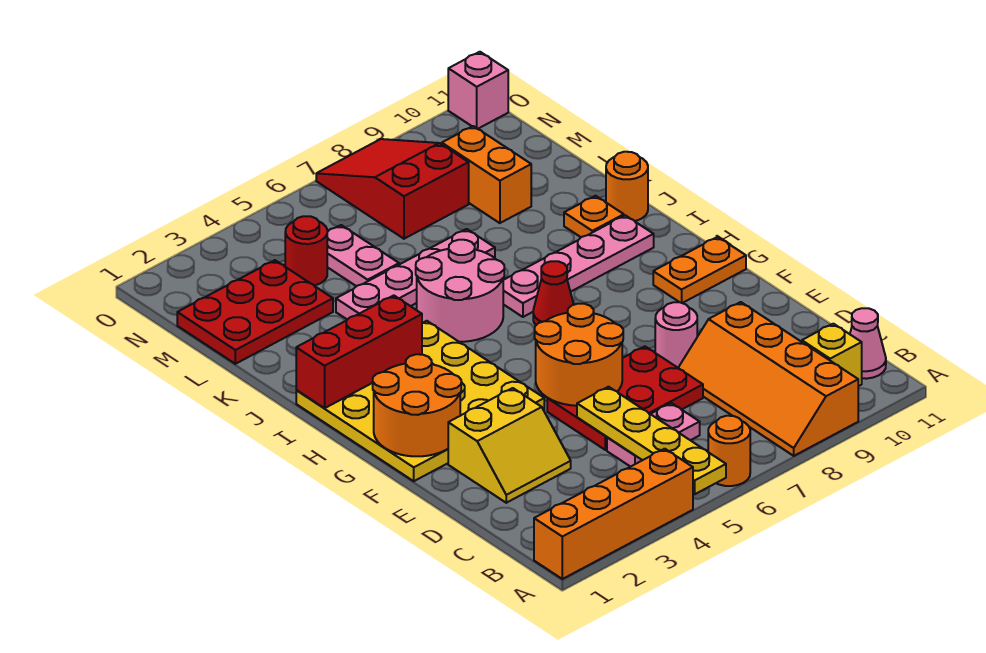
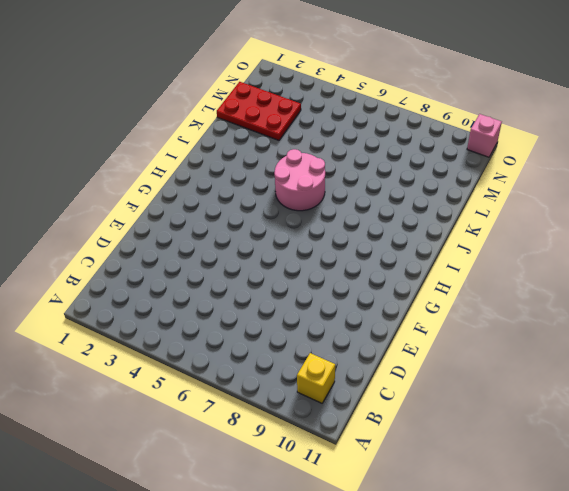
none -> orange brick A1:A4 level 1
none -> orange round brick A6 level 1
none -> orange slope A8:D9 level 1 top 9

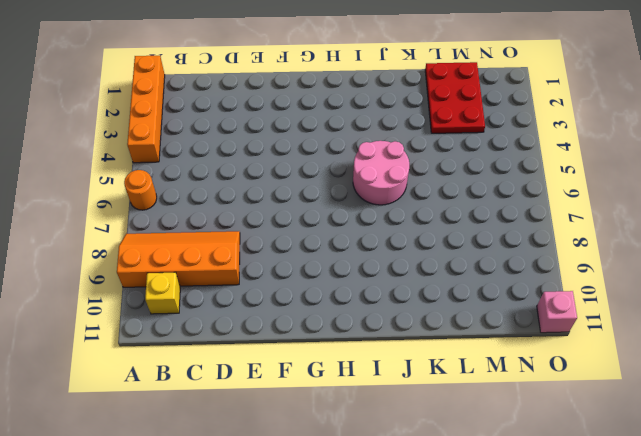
none -> pink cone B11 level 1
none -> pink plate C5:C6 level 1
none -> yellow slope D2:E3 level 1 top E

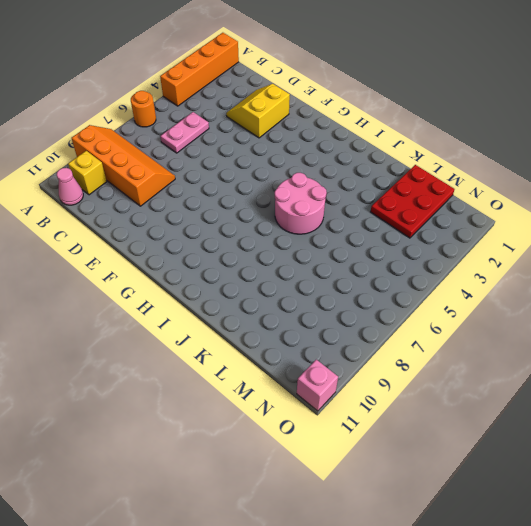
none -> red plate D5:E7 level 1
none -> pink round brick E8 level 1
none -> yellow plate F1:I4 level 1

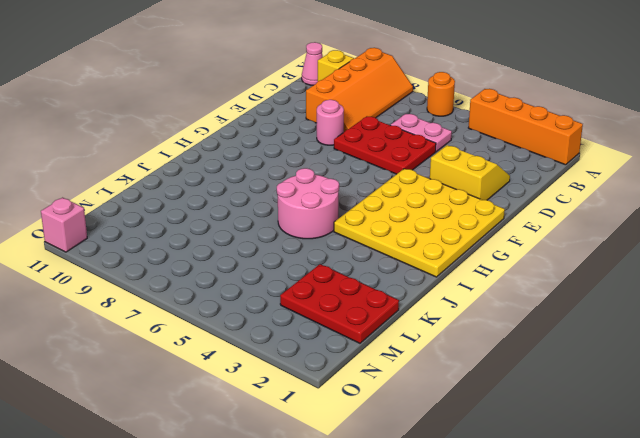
none -> orange plate G10:G11 level 1
none -> red cone H7 level 1
none -> pink plate I7:I10 level 1

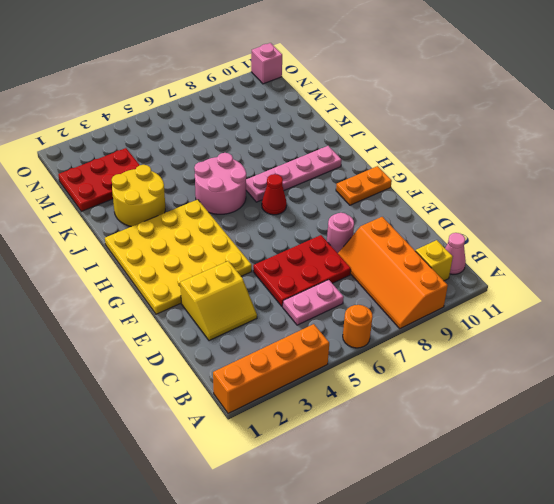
yellow round brick J2:K3 level 1 -> none
none -> orange plate J10 level 1
none -> orange round brick J11 level 1
none -> pink plate K4:K7 level 1

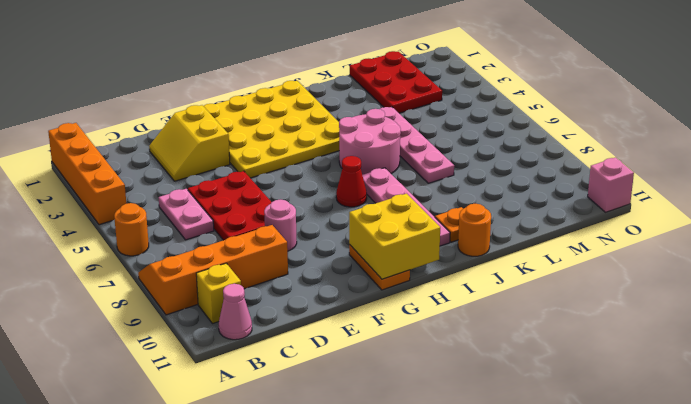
yellow brick G10:H11 level 2 -> none
none -> pink plate L5:M5 level 1
none -> orange brick L9:M9 level 1
none -> red round brick M4 level 1

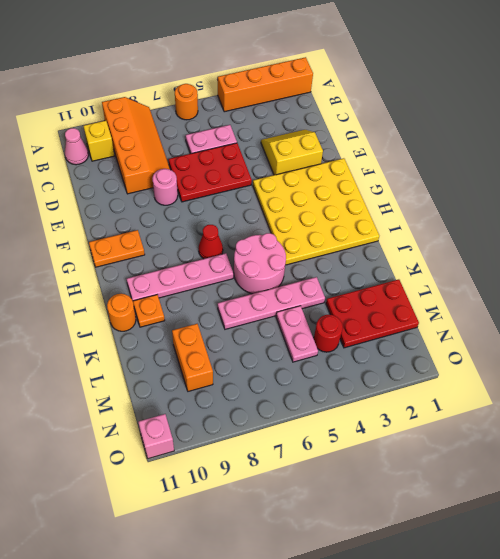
none -> red slope M7:O8 level 1 top M
none -> yellow plate A5:D5 level 2
none -> orange round brick E5:F6 level 2

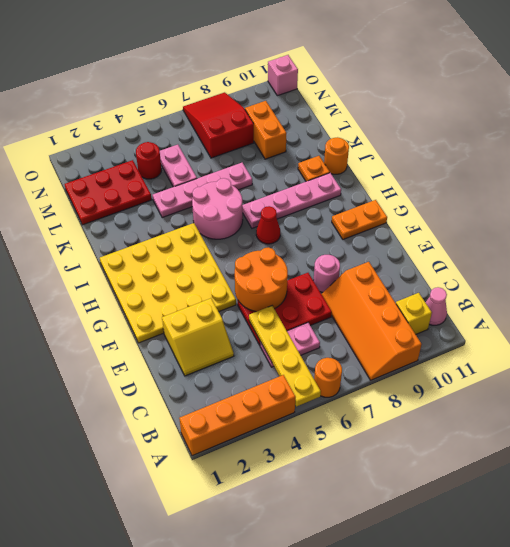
none -> orange round brick F1:G2 level 2
none -> red brick I1:I3 level 2

